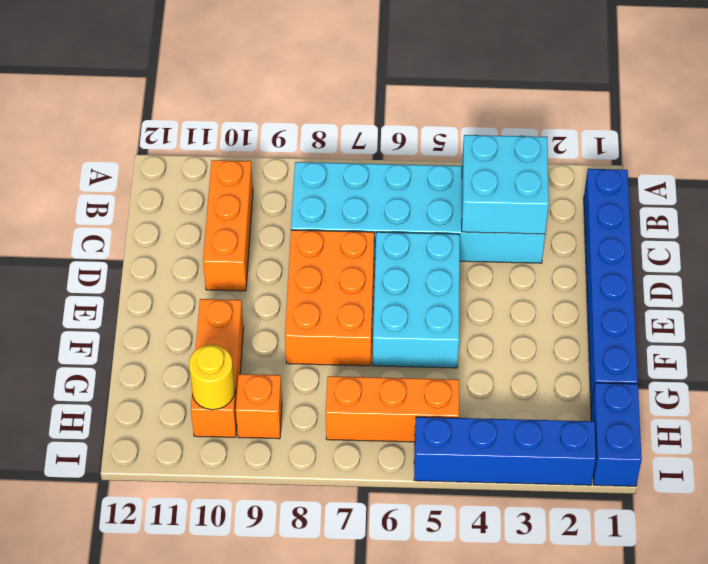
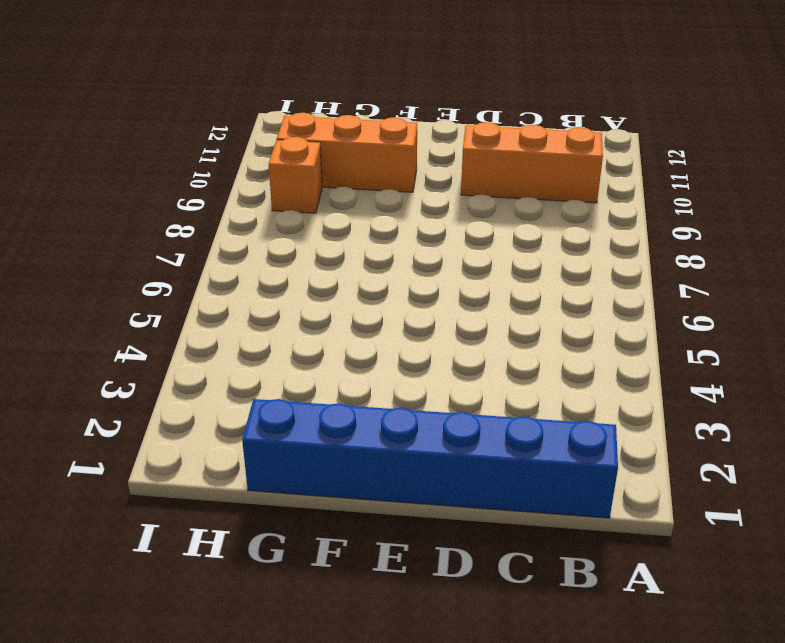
none -> cyan brick B3:C8 level 1
none -> cyan brick D5:F6 level 1
none -> orange brick D7:F8 level 1

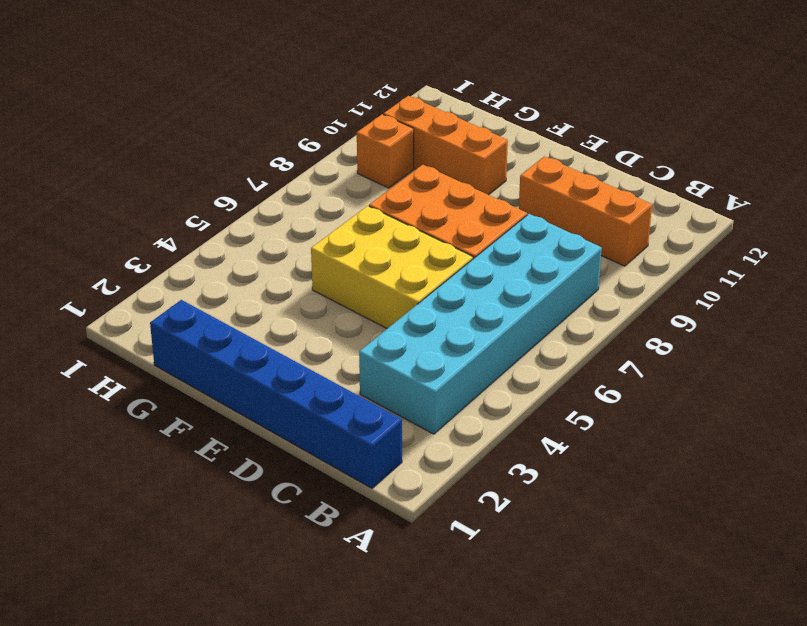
yellow brick D5:F6 level 1 -> cyan brick D5:F6 level 1
none -> blue brick H1:I1 level 1
none -> orange brick H5:H7 level 1
none -> blue brick I2:I5 level 1

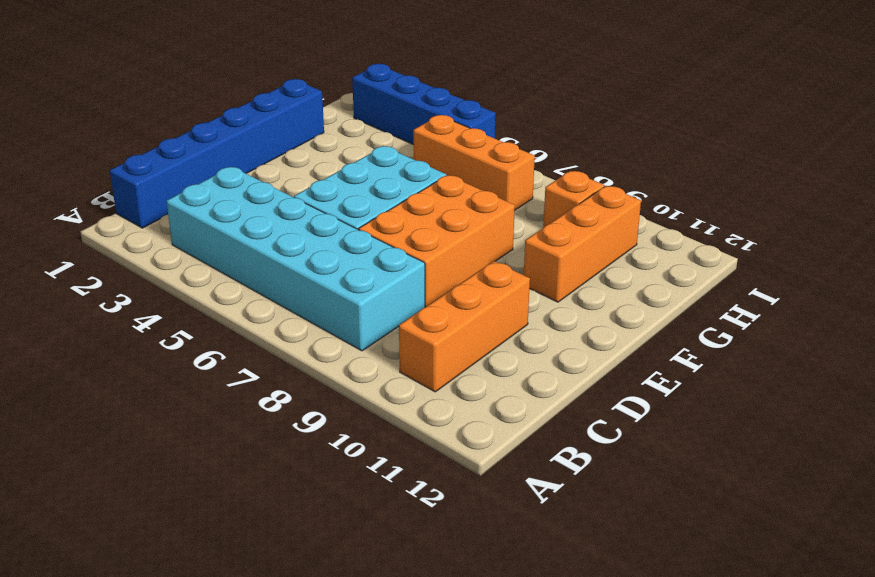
none -> blue brick H1:I1 level 1
none -> cyan brick B3:C4 level 2
none -> yellow round brick H10 level 2

